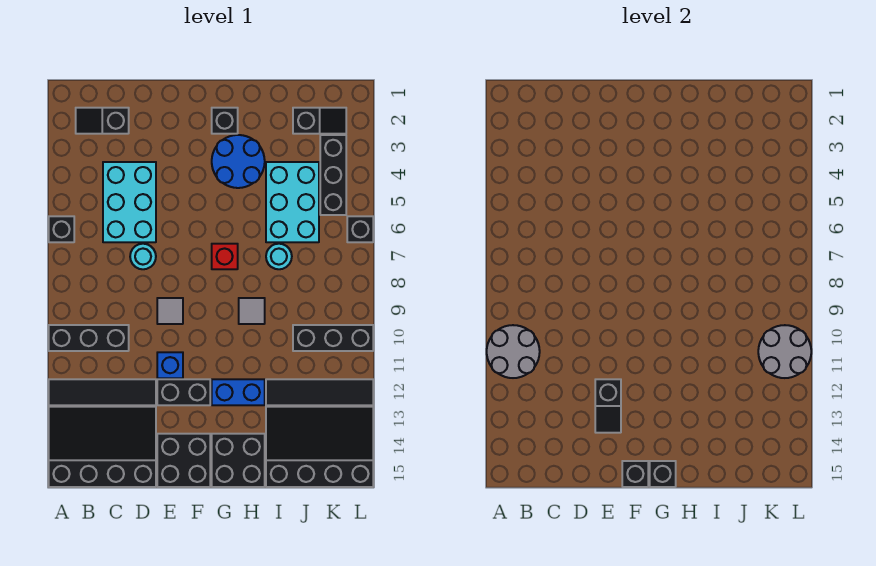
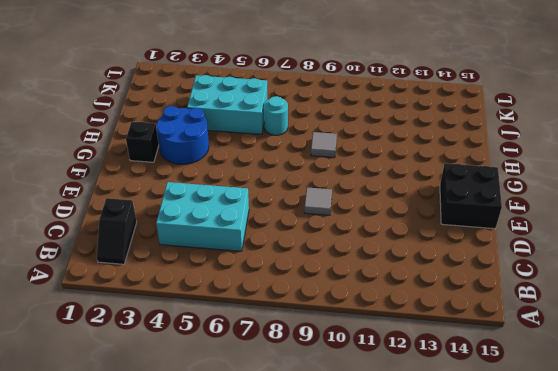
none -> black brick A6 level 1
none -> black brick A10:C10 level 1
none -> black tile A12:D12 level 1
none -> black slope A13:D15 level 1 top 15

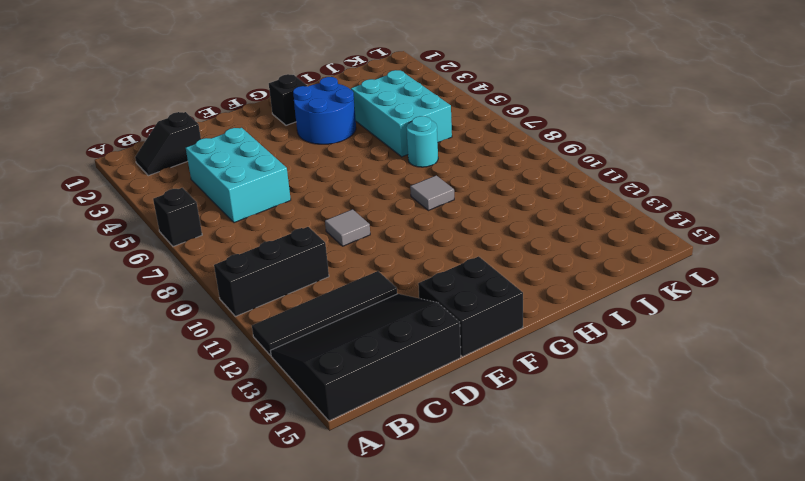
none -> cyan round brick D7 level 1
none -> blue brick E11 level 1
none -> black brick E12:F12 level 1
none -> red brick G7 level 1

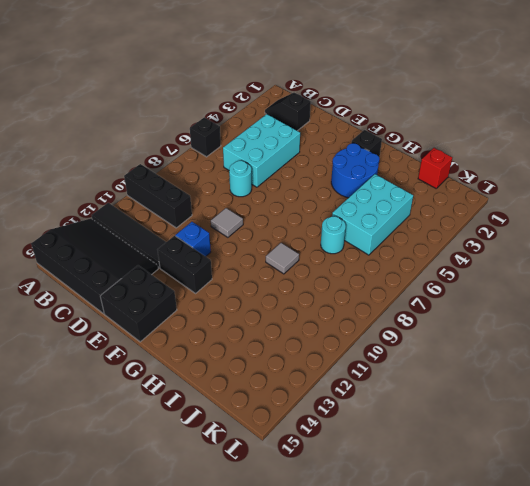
red brick J1 level 1 -> red brick G7 level 1
none -> blue brick G12:H12 level 1
none -> black brick G14:H15 level 1
none -> black tile I12:L12 level 1
none -> black slope I13:L15 level 1 top 15

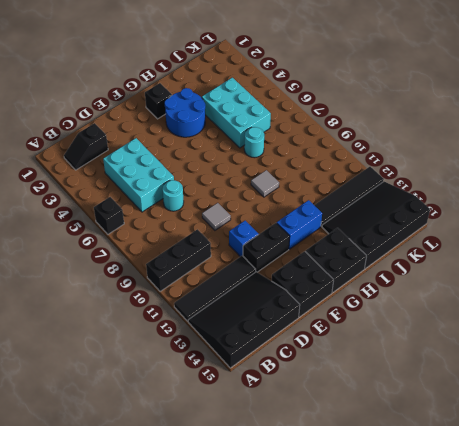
none -> red brick G7 level 1
none -> black slope J2:K2 level 1 top J
none -> black brick J10:L10 level 1
none -> black brick K3:K5 level 1

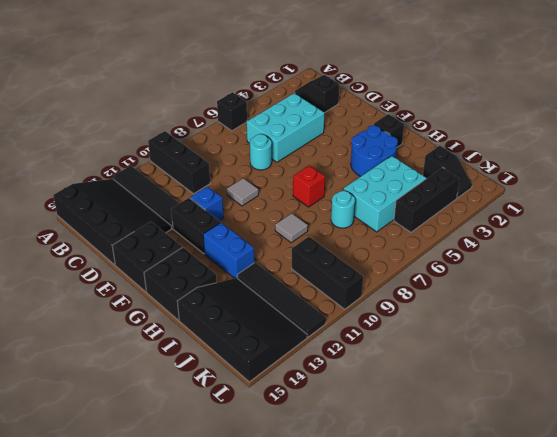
none -> black brick L6 level 1
none -> grey round brick A10:B11 level 2
none -> black slope E12:E13 level 2 top 12
none -> black brick F15 level 2

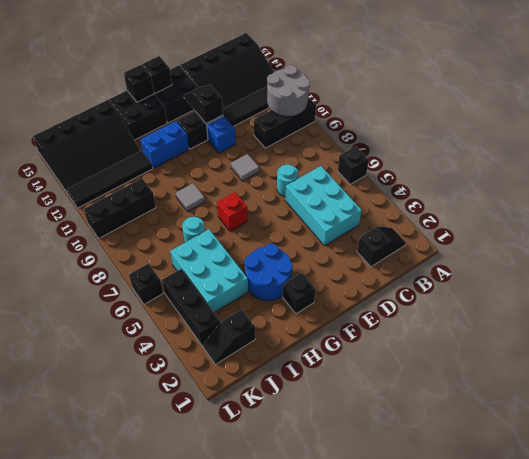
none -> grey round brick K10:L11 level 2

